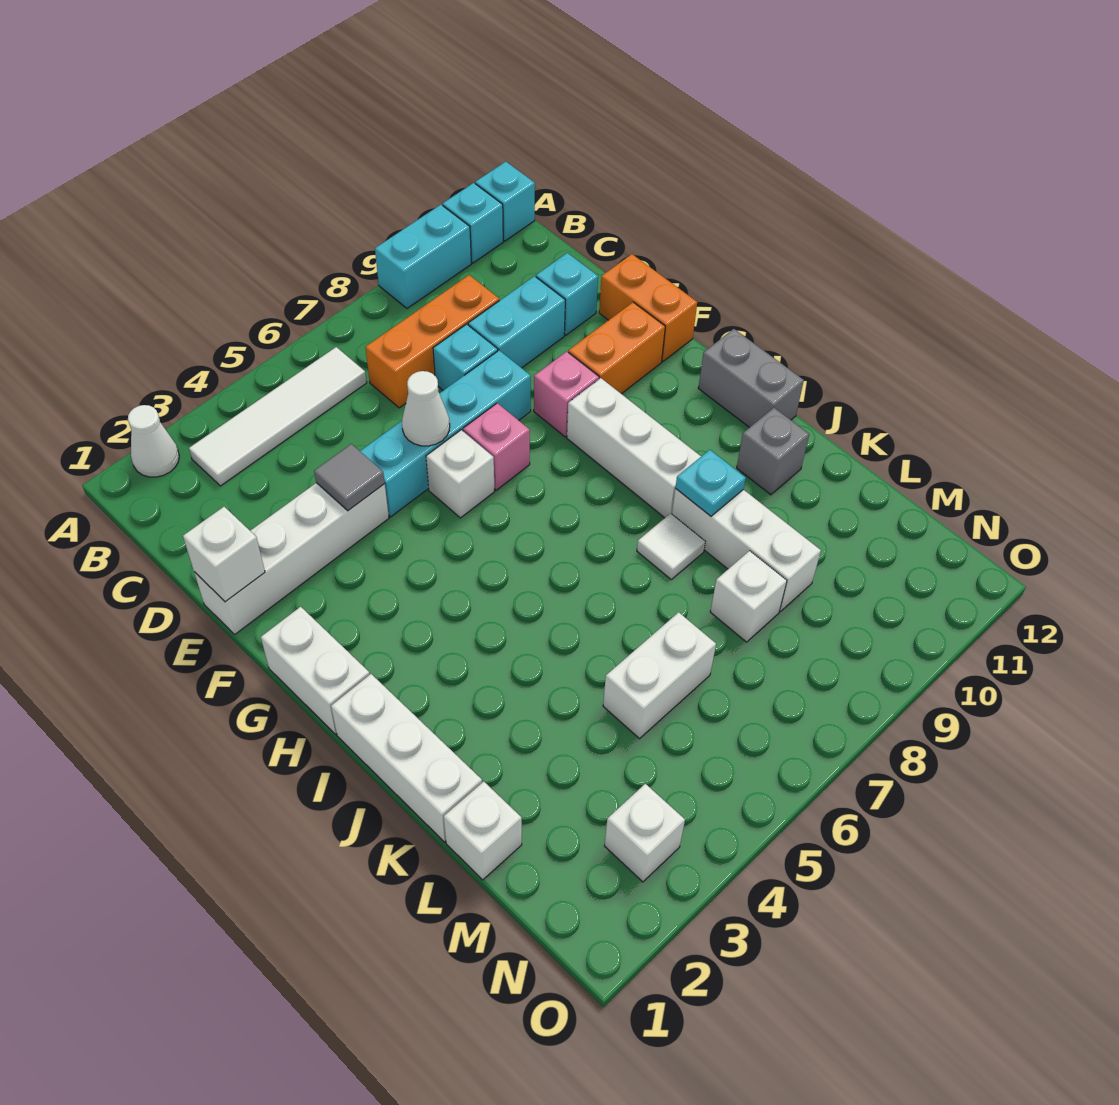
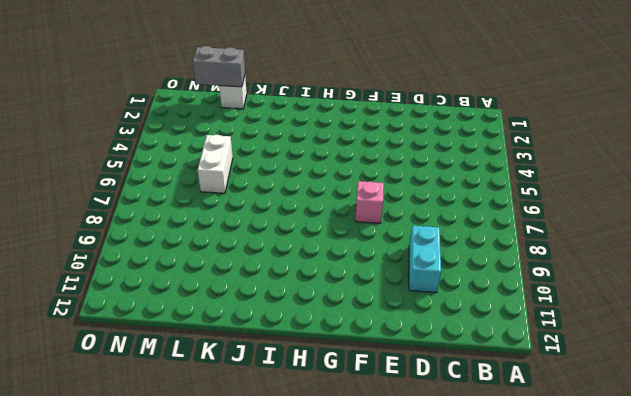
grey brick L1:M1 level 2 -> grey brick H12:I12 level 1
none -> white cone A2 level 1
none -> cyan brick A9:A10 level 1
none -> cyan brick A11 level 1
none -> cyan brick A12 level 1

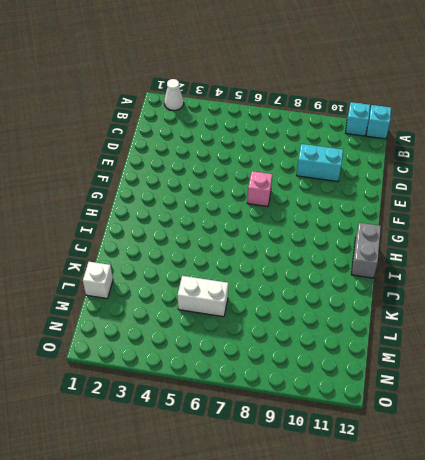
none -> cyan brick A9:A10 level 1
none -> white tile B3:B6 level 1
none -> orange brick C7:C9 level 1
none -> cyan brick D8 level 1

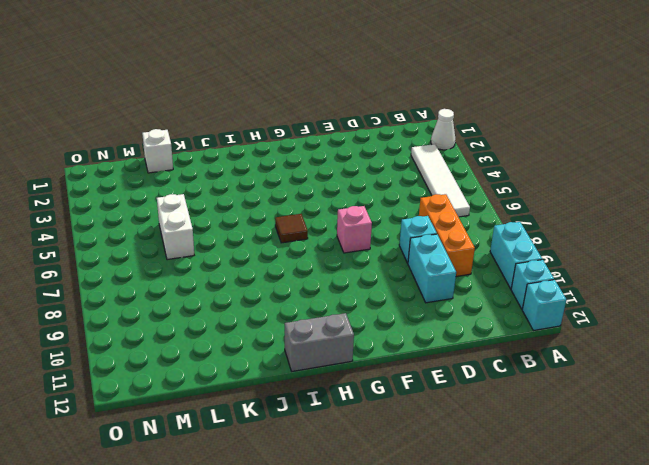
brown tile H6 level 1 -> none
none -> cyan brick D11 level 1
none -> white brick E1:E4 level 1
none -> cyan brick E5:E8 level 1
none -> orange brick E12:F12 level 1

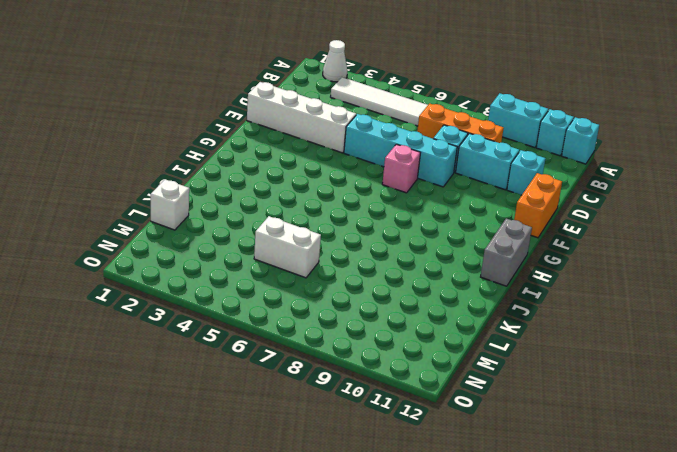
none -> white brick F6 level 1
none -> pink brick F9 level 1
none -> orange brick F10:F11 level 1
none -> white brick G1:H1 level 1

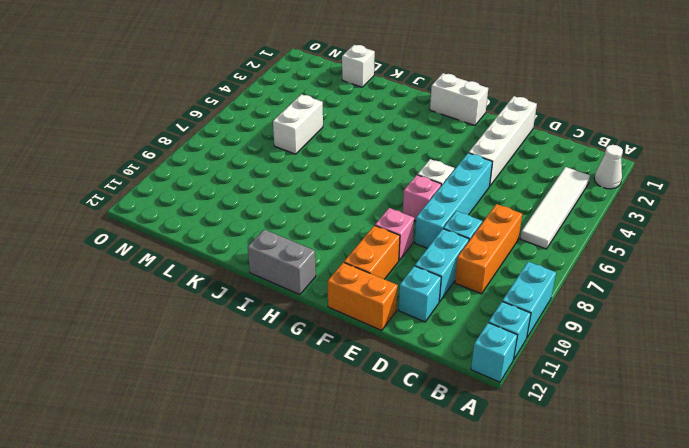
none -> white brick G9:I9 level 1
none -> white brick I1:K1 level 1
none -> white tile J8 level 1
none -> white brick J9:L9 level 1

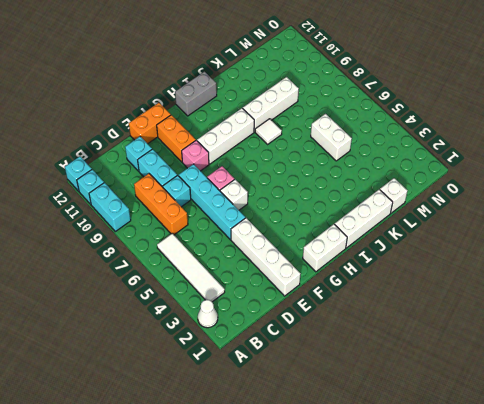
none -> grey brick J11 level 1
none -> white brick L8 level 1
none -> white brick N3 level 1
none -> white brick E1 level 2

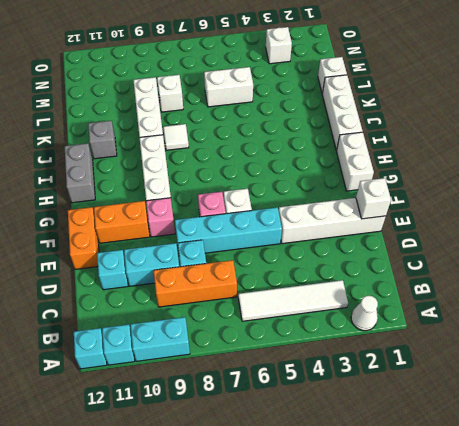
none -> grey tile E4 level 2
none -> white cone E6 level 2
none -> cyan plate J9 level 2

